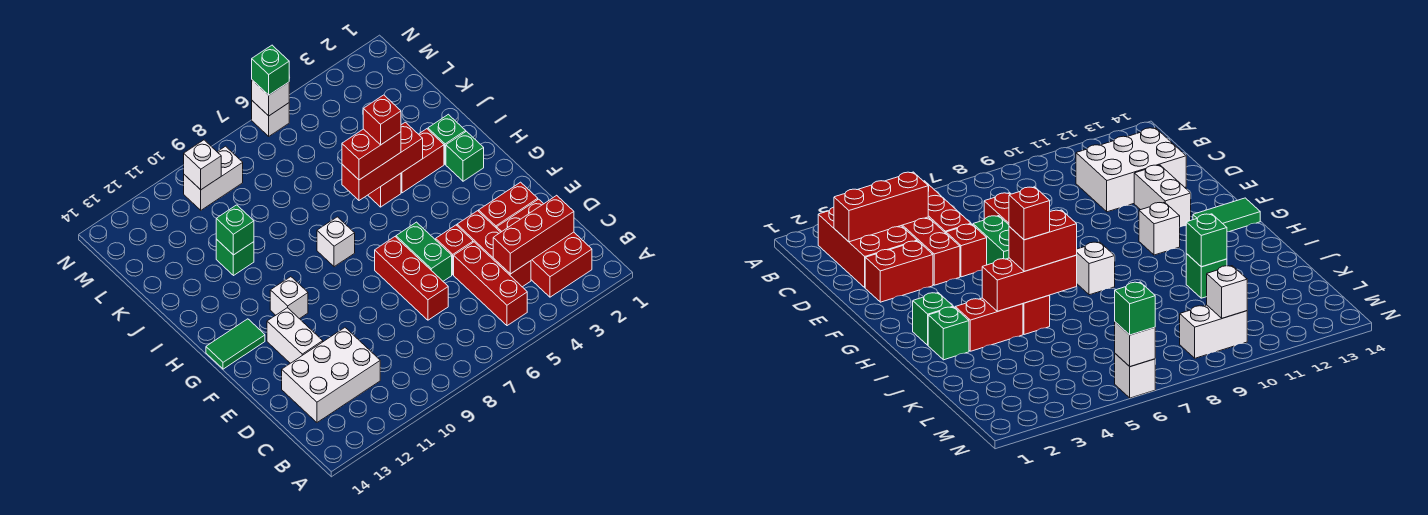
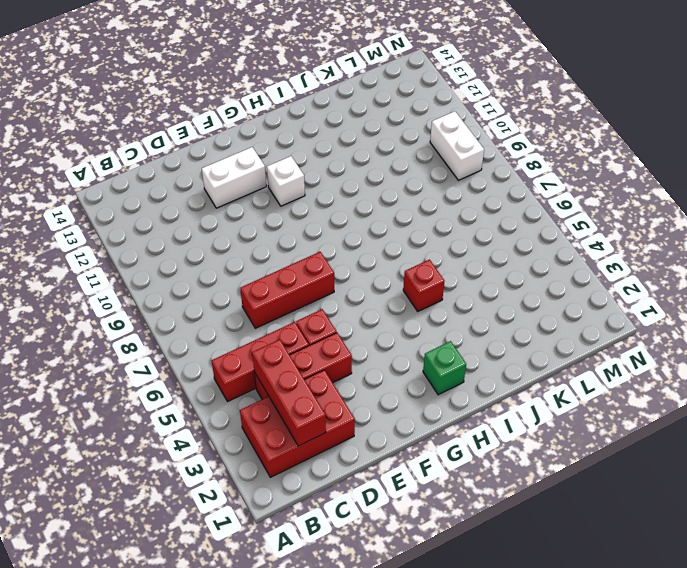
none -> white brick C11:D13 level 1
none -> red brick E2:E3 level 1
none -> green brick E6:F6 level 1

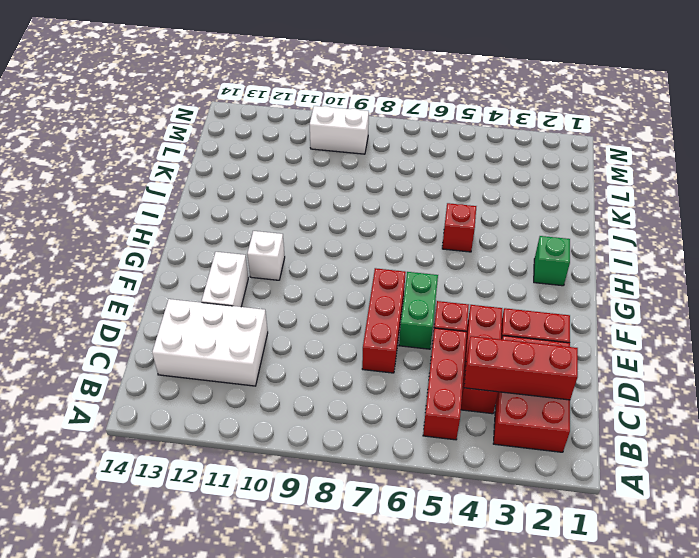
none -> green tile G13:G14 level 1
none -> white brick H8 level 1
none -> green brick I2 level 1

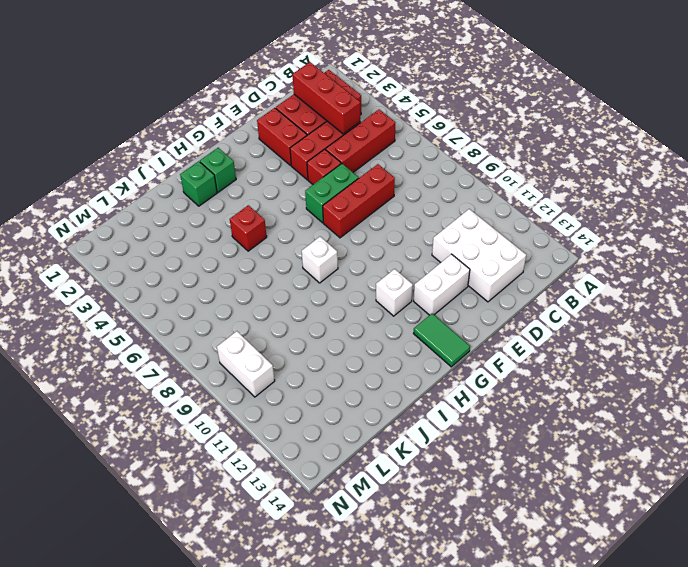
none -> red brick I3:I4 level 1
none -> green brick J11 level 1
none -> white brick N6 level 1

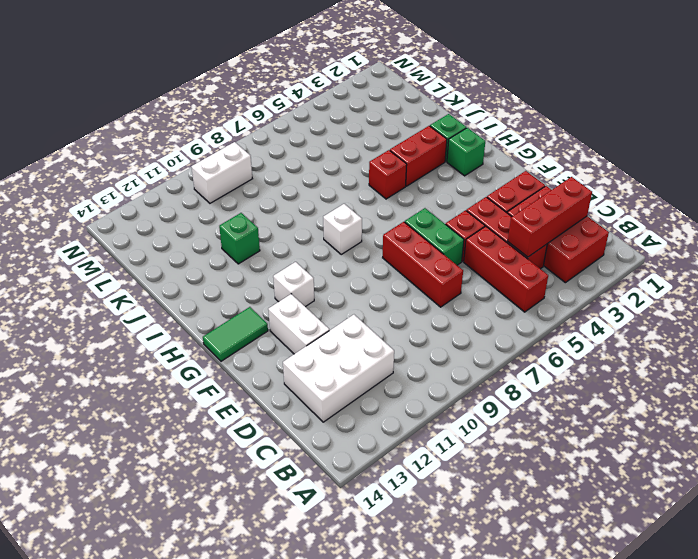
none -> white brick N6 level 1
none -> red brick I4:I6 level 2
none -> green brick J11 level 2

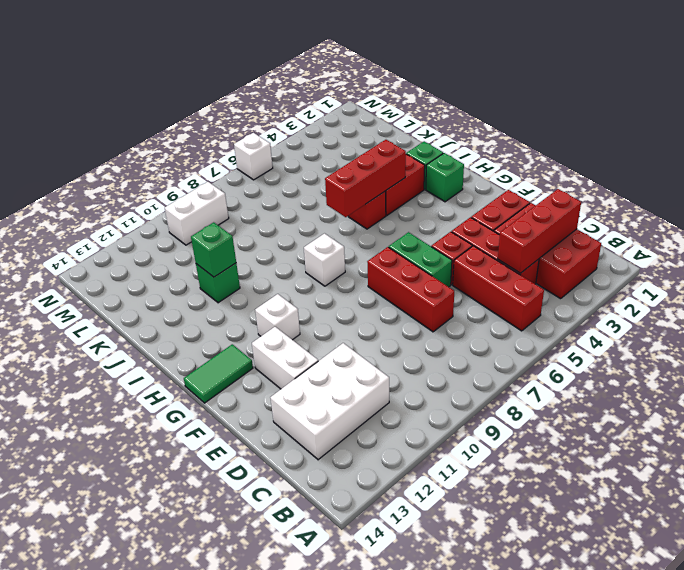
none -> white brick M10 level 2
none -> white brick N6 level 2
none -> red brick I5:I6 level 3

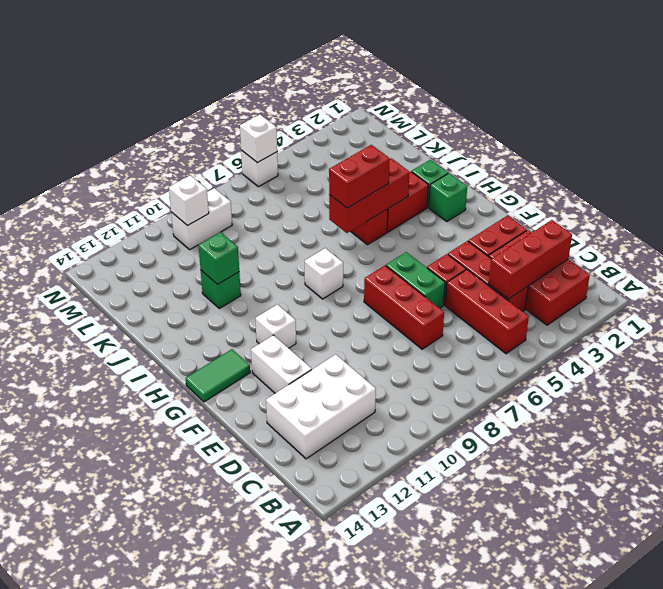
none -> green brick N6 level 3
none -> red brick I5 level 4

